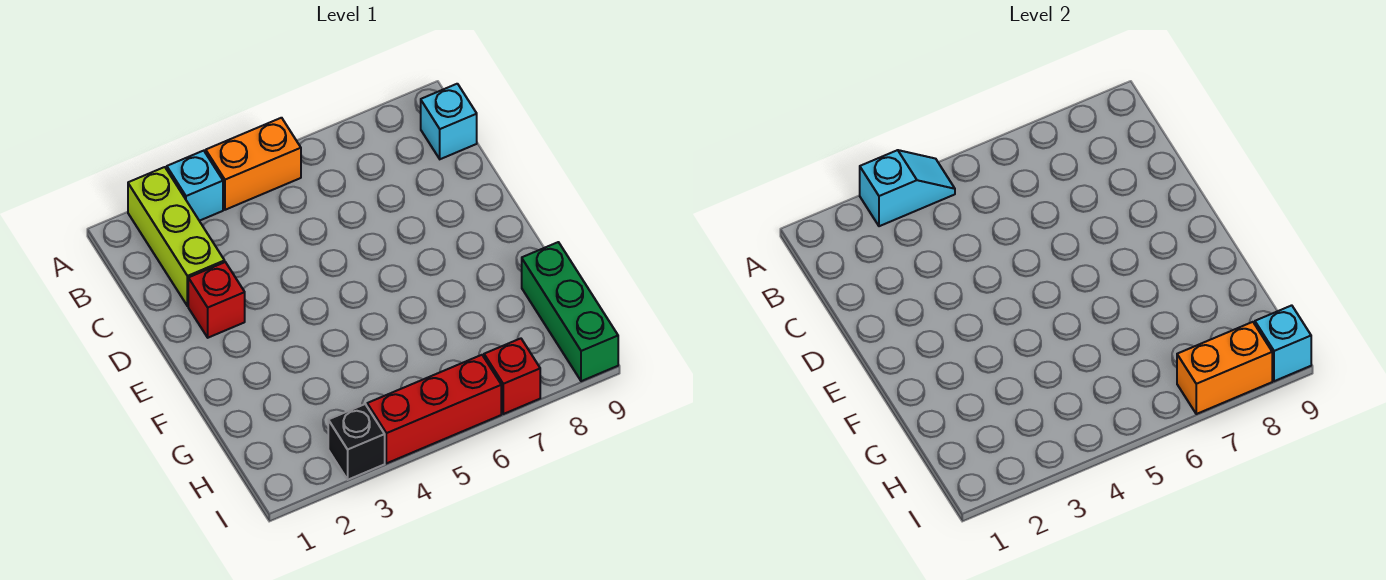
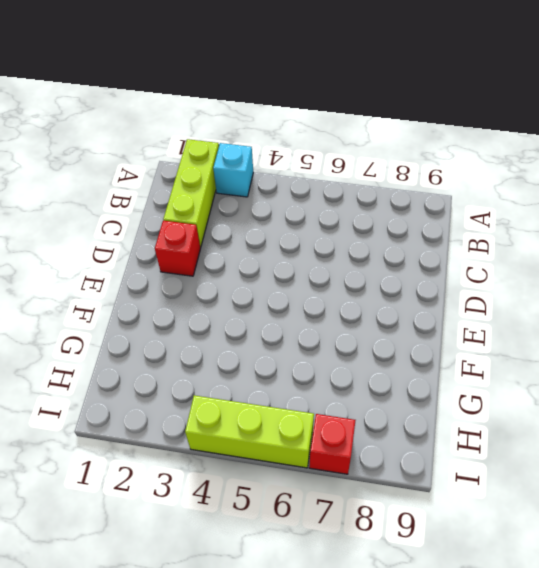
lime brick I4:I6 level 1 -> red brick I4:I6 level 1
none -> orange brick A4:A5 level 1
none -> cyan brick B9 level 1
none -> green brick G9:I9 level 1

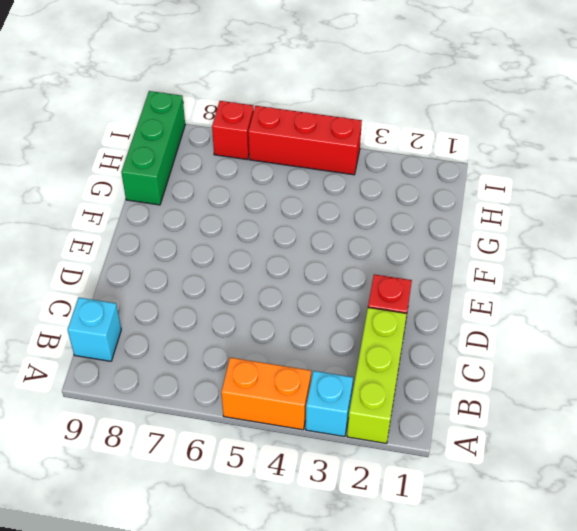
none -> black brick I3 level 1
none -> cyan slope A3:A4 level 2 top 3
none -> orange brick I7:I8 level 2

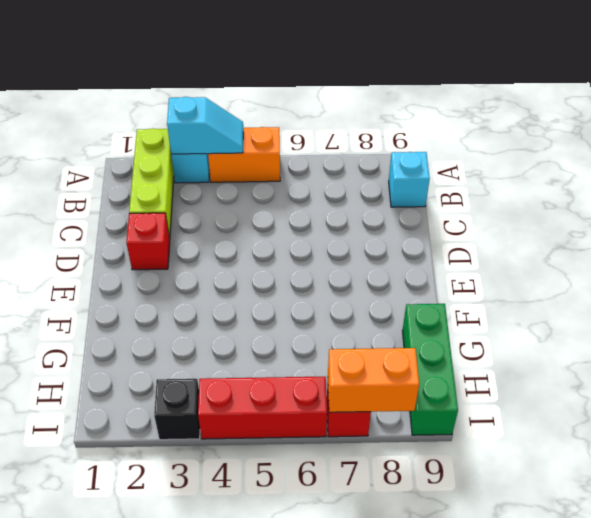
none -> cyan brick I9 level 2

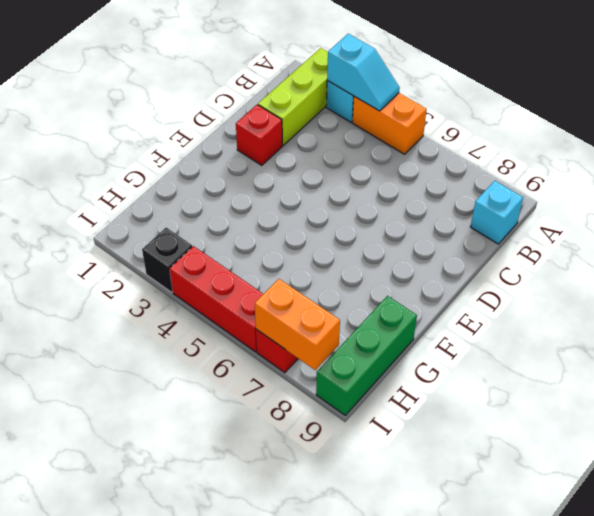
none -> cyan brick I9 level 2

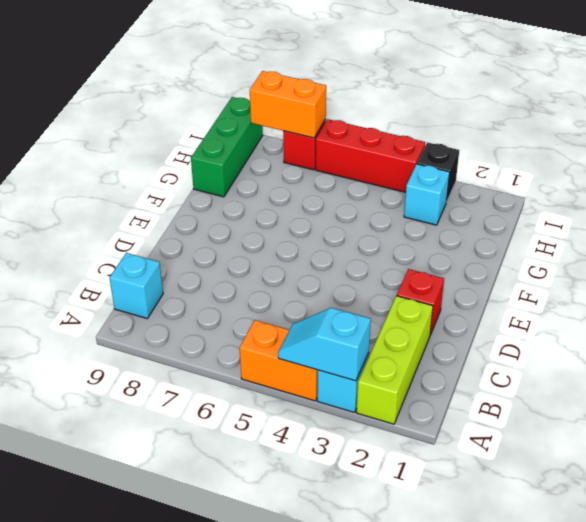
cyan brick H3 level 1 -> cyan brick I9 level 2

